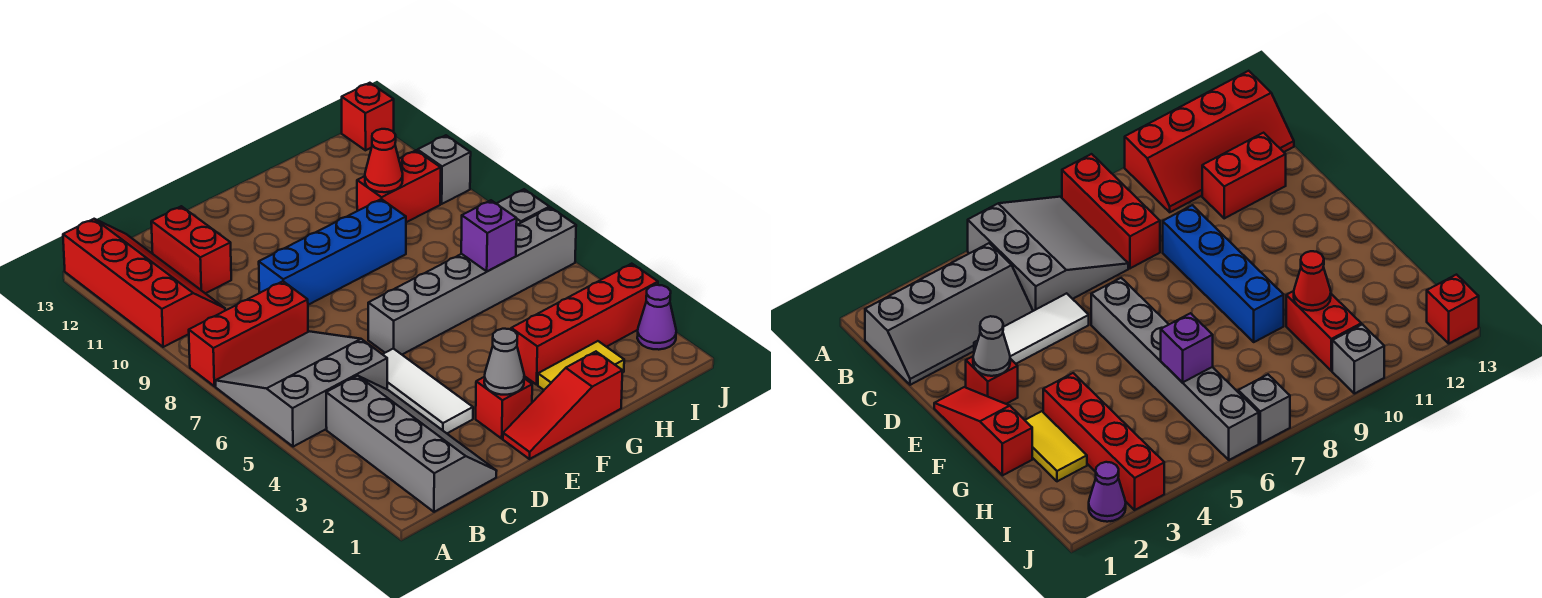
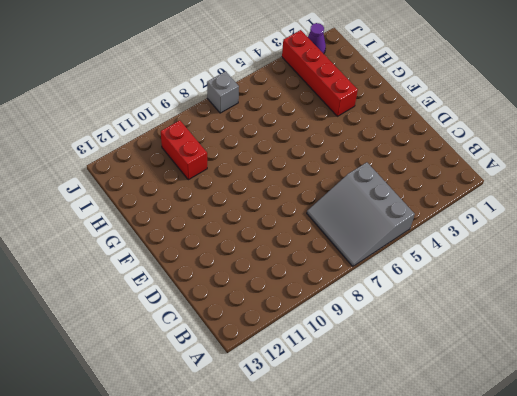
none -> red brick A8:C8 level 1
none -> red slope A10:B13 level 1 top A
none -> grey slope B1:C4 level 1 top B

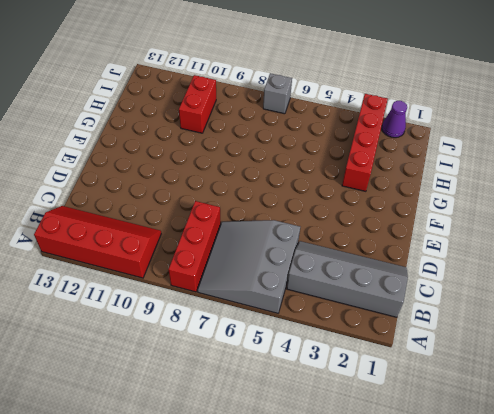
none -> red brick C11:C12 level 1
none -> white tile D3:D5 level 1
none -> blue brick D9:G9 level 1

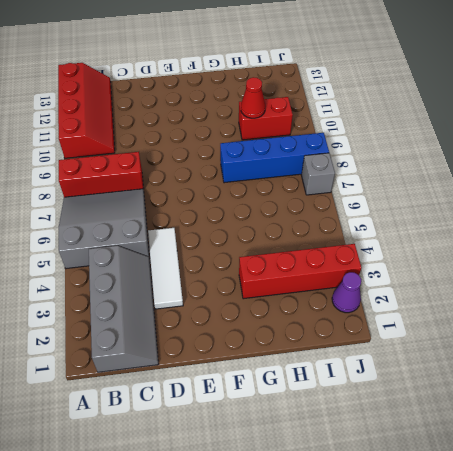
blue brick G8:J8 level 1 -> blue brick D9:G9 level 1
none -> red brick C11:C12 level 1
none -> red slope E1:G1 level 1 top G
none -> red brick E2 level 1

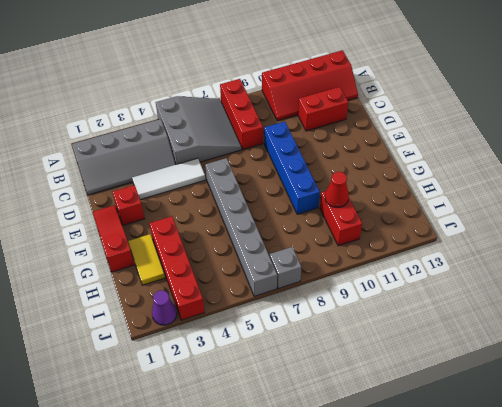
none -> grey brick J10 level 1
none -> red brick J13 level 1
none -> grey cone E2 level 2

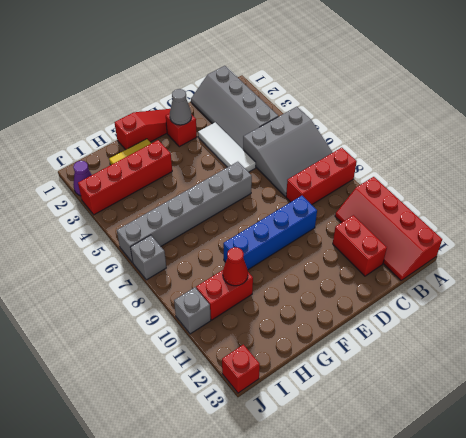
none -> purple brick H6 level 2

